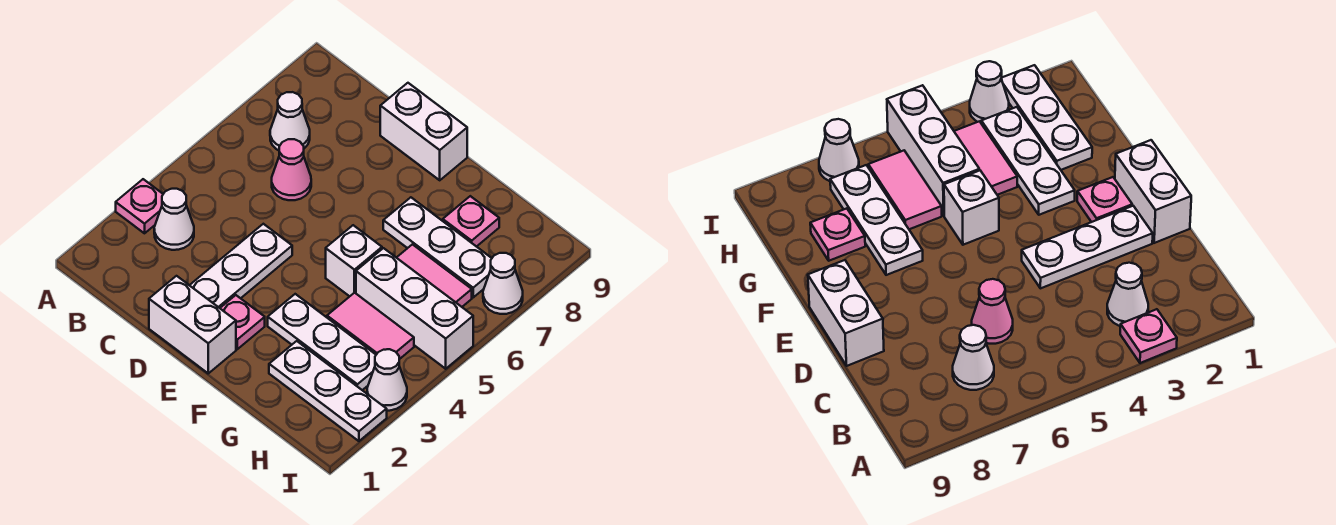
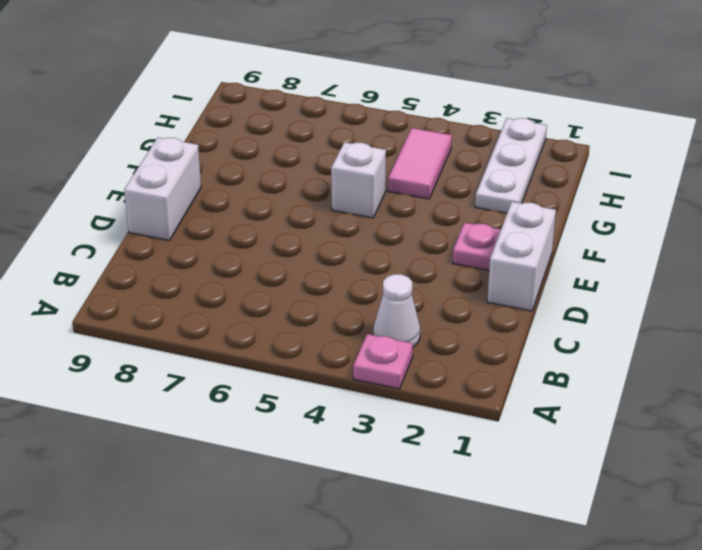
none -> white cone B7 level 1
none -> pink cone C6 level 1
none -> white plate D2:D4 level 1

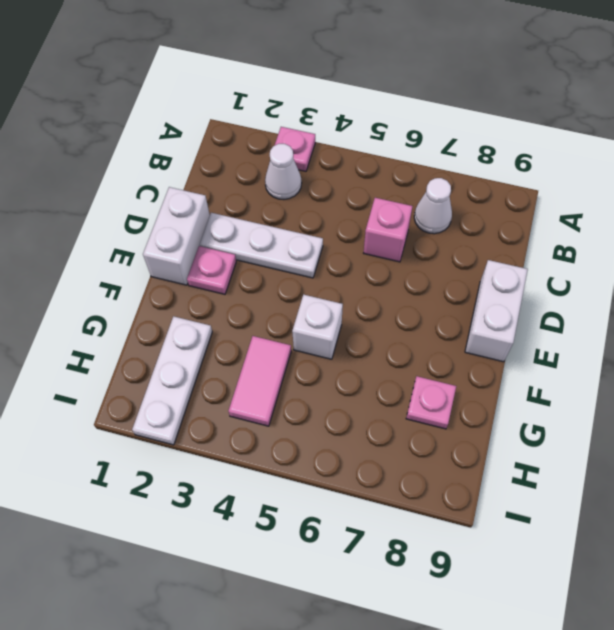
pink brick C6 level 1 -> pink cone C6 level 1
none -> white plate F3:H3 level 1
none -> white plate F7:H7 level 1
none -> white brick G5:I5 level 1

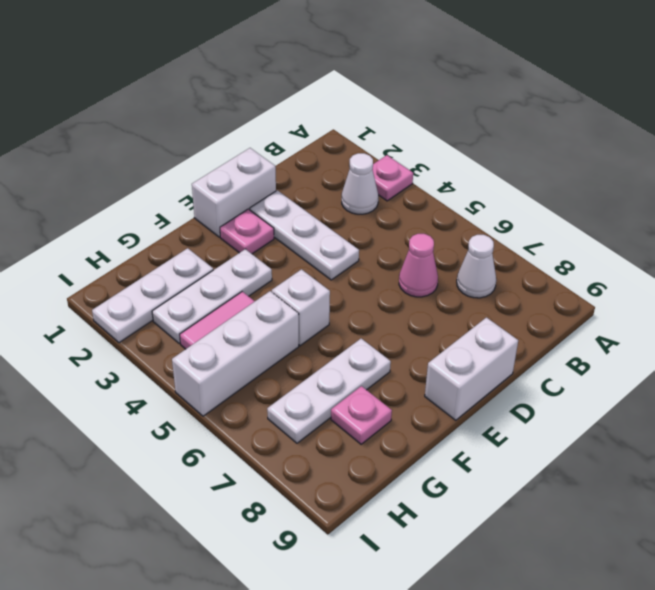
none -> pink tile G6:H6 level 1
none -> white cone I3 level 1
none -> white cone I7 level 1

